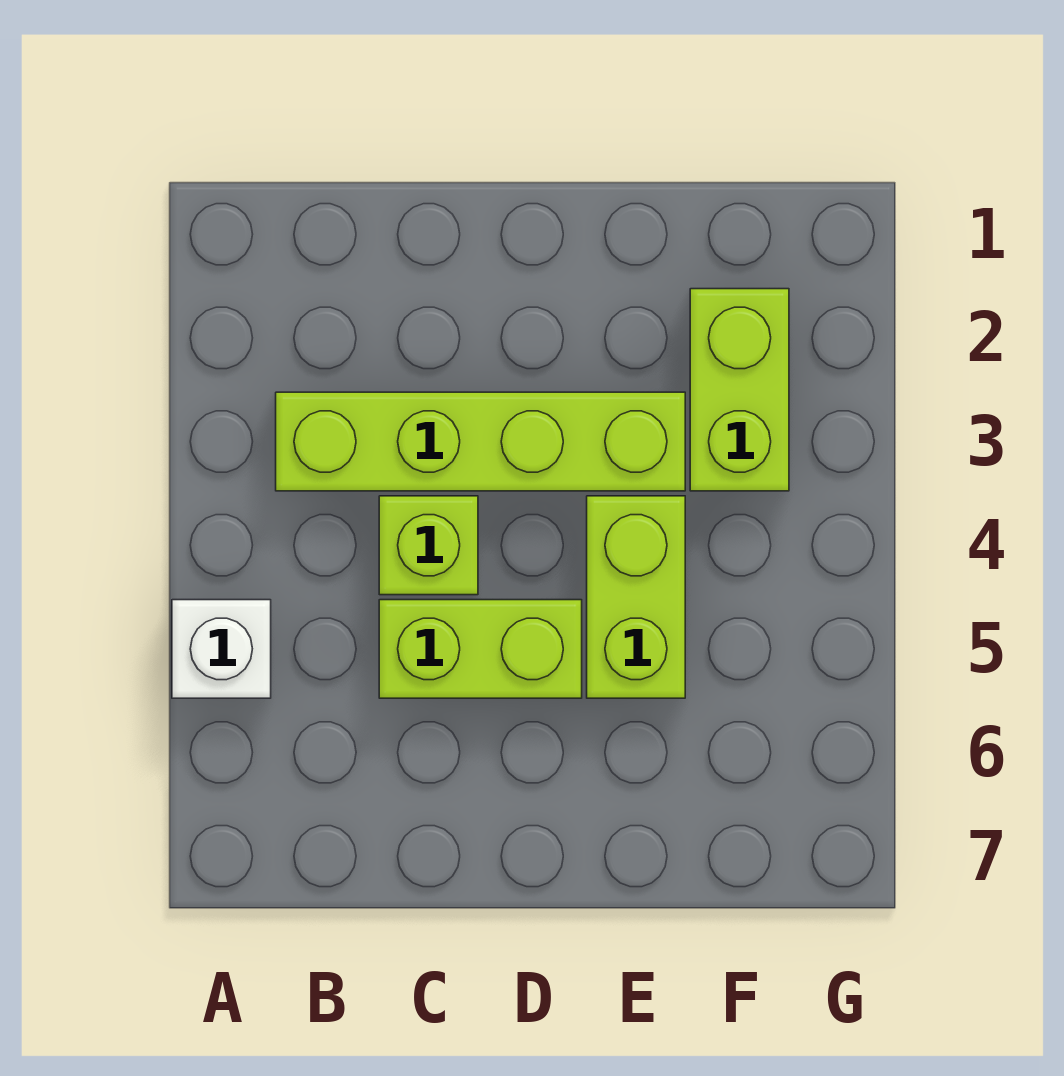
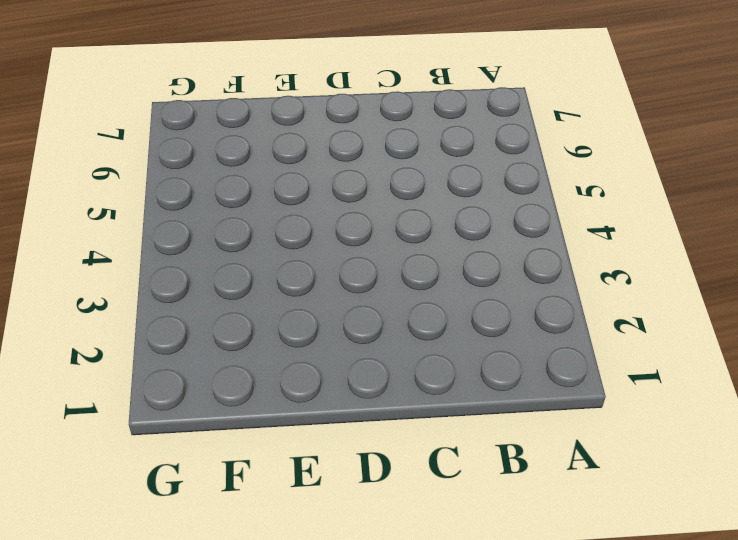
none -> white brick A5 level 1
none -> lime brick B3:E3 level 1

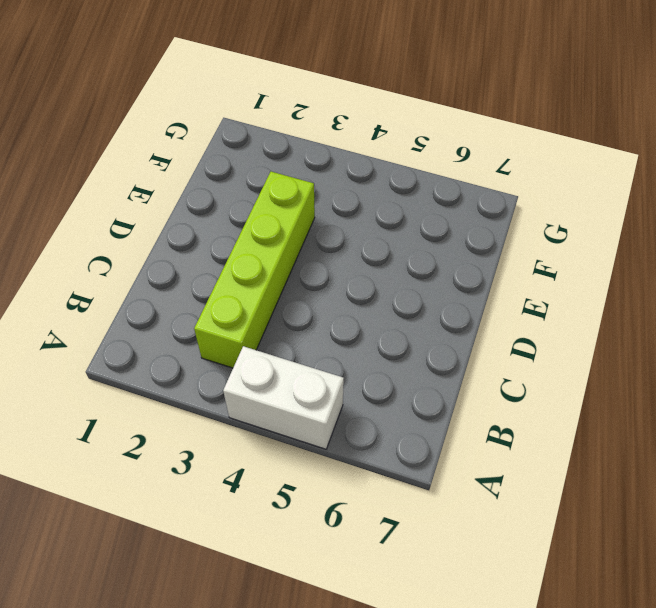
white brick A4:A5 level 1 -> white brick A5 level 1
none -> lime brick C4 level 1
none -> lime brick C5:D5 level 1

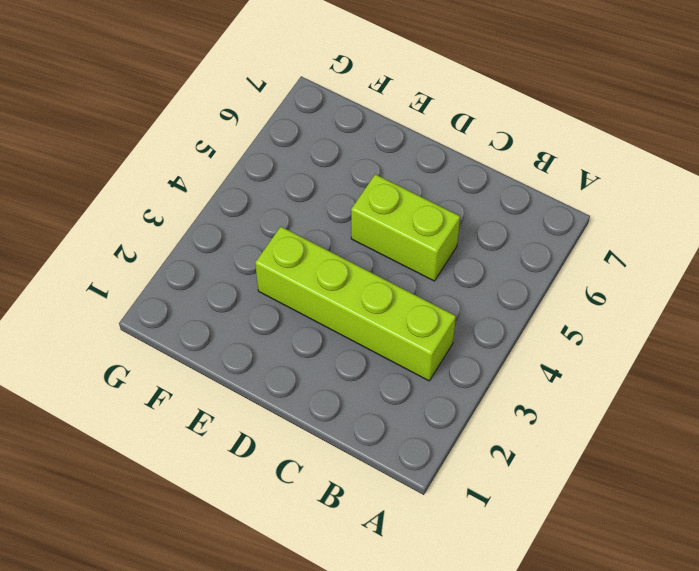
none -> white brick A5 level 1
none -> lime brick C4 level 1

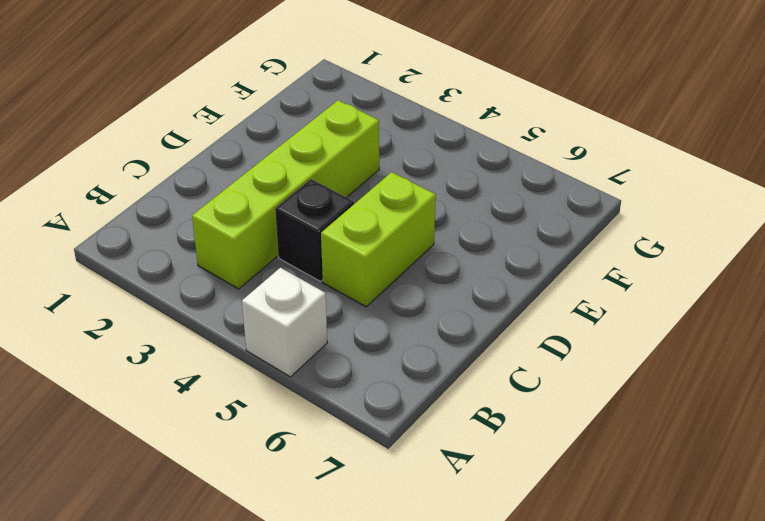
black brick C4 level 1 -> lime brick C4 level 1
none -> lime brick E4:E5 level 1
none -> lime brick F2:F3 level 1

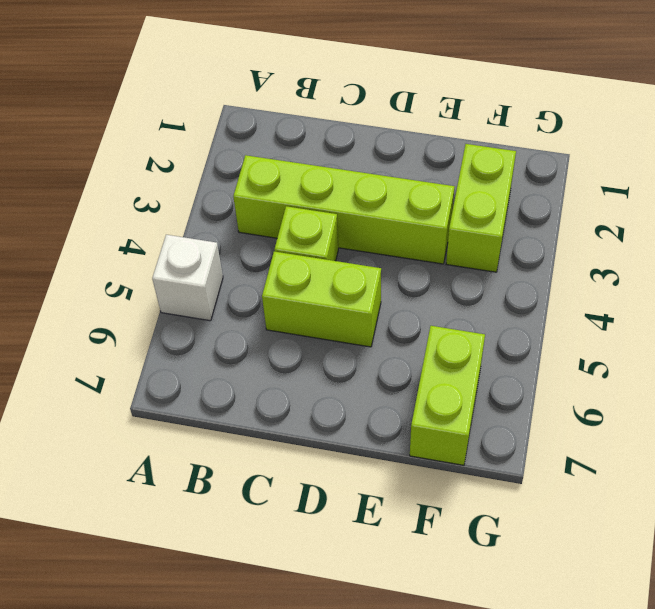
lime brick F6:F7 level 1 -> lime brick E4:E5 level 1

